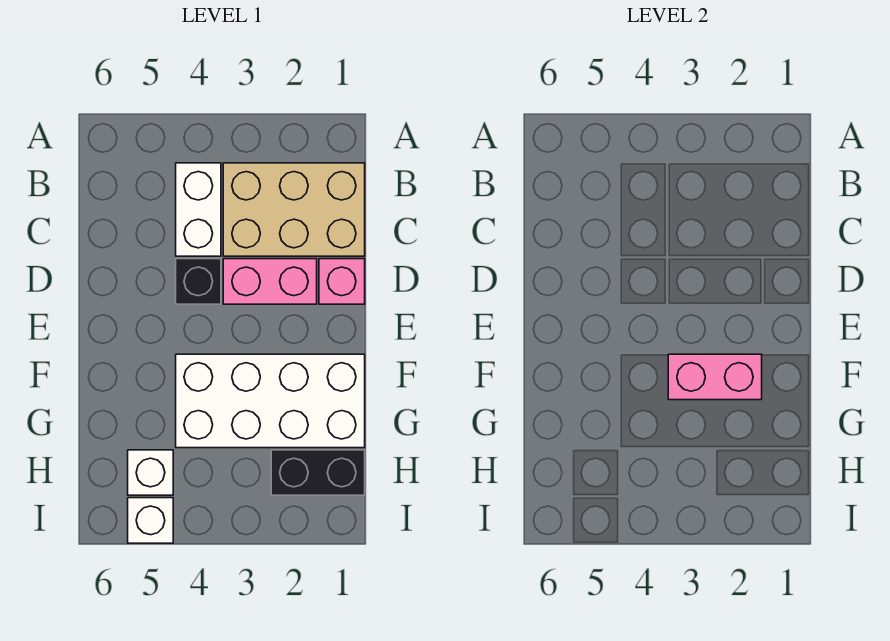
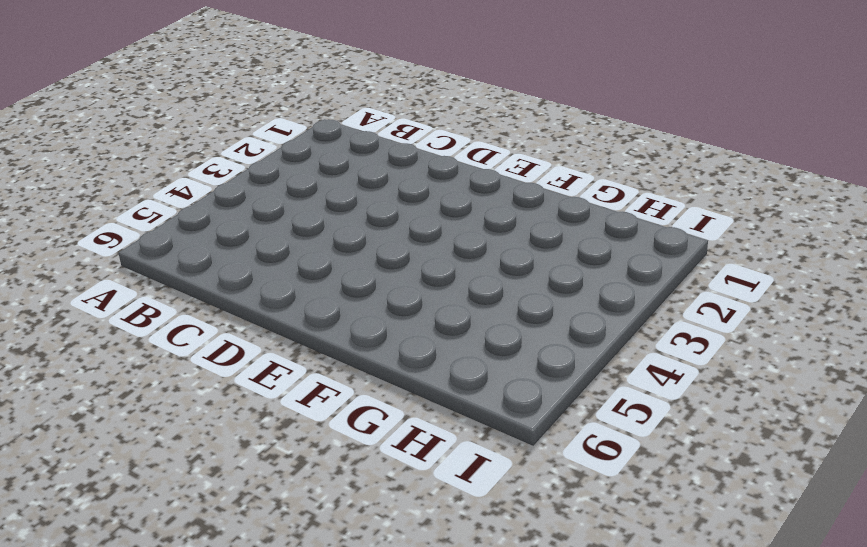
none -> tan brick B1:C3 level 1
none -> white brick B4:C4 level 1

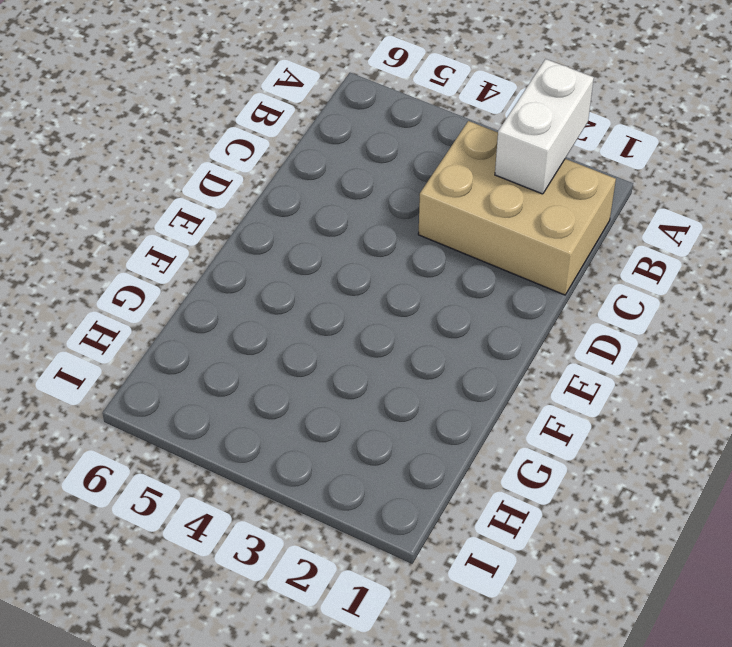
white brick A2:B2 level 2 -> white brick B4:C4 level 1
none -> pink brick D1 level 1
none -> pink brick D2:D3 level 1

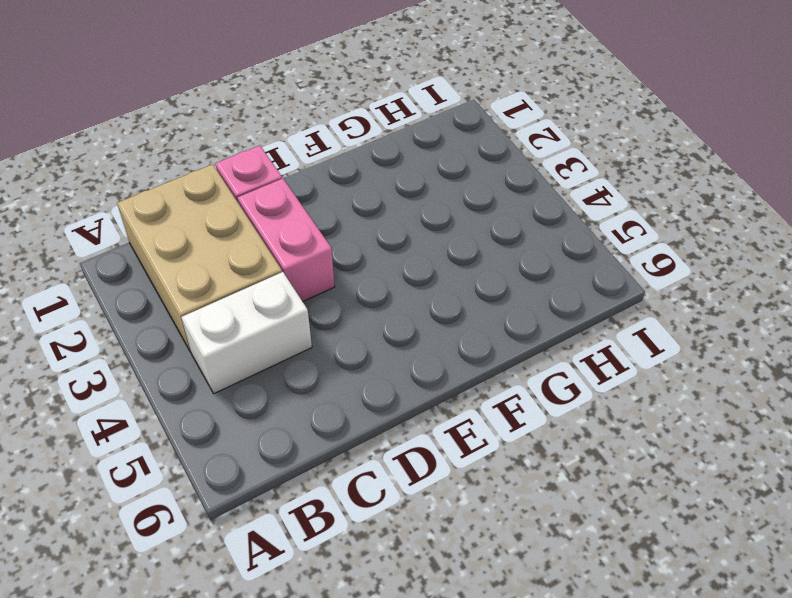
none -> black brick D4 level 1
none -> white brick F1:G4 level 1

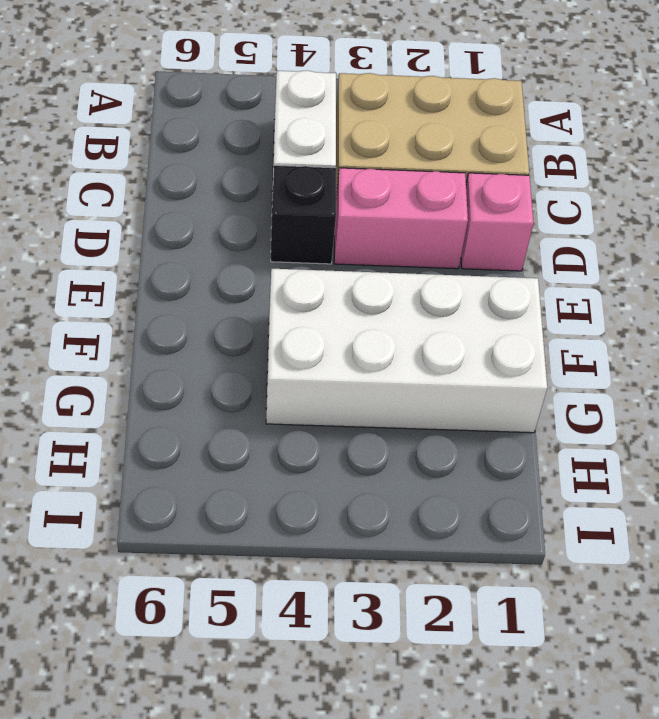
none -> black brick H1:H2 level 1
none -> white brick H5 level 1

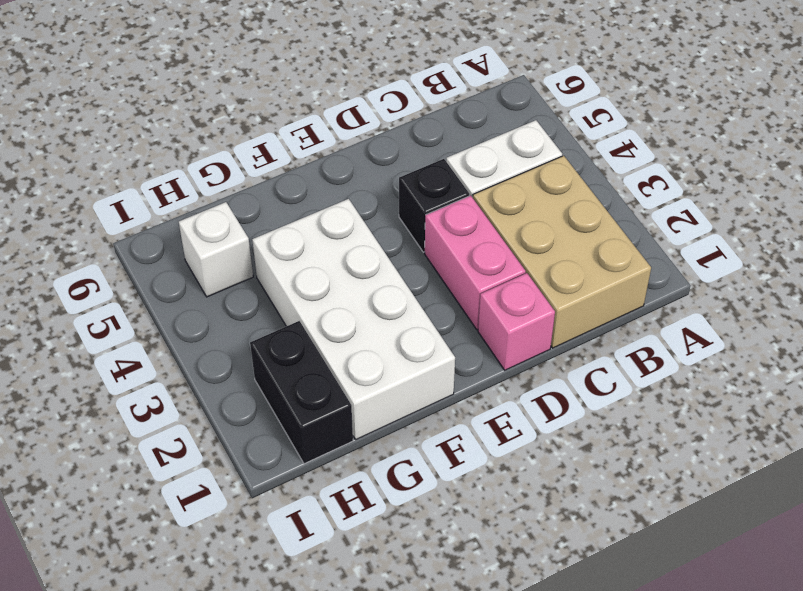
none -> white brick I5 level 1
none -> pink brick F2:F3 level 2

